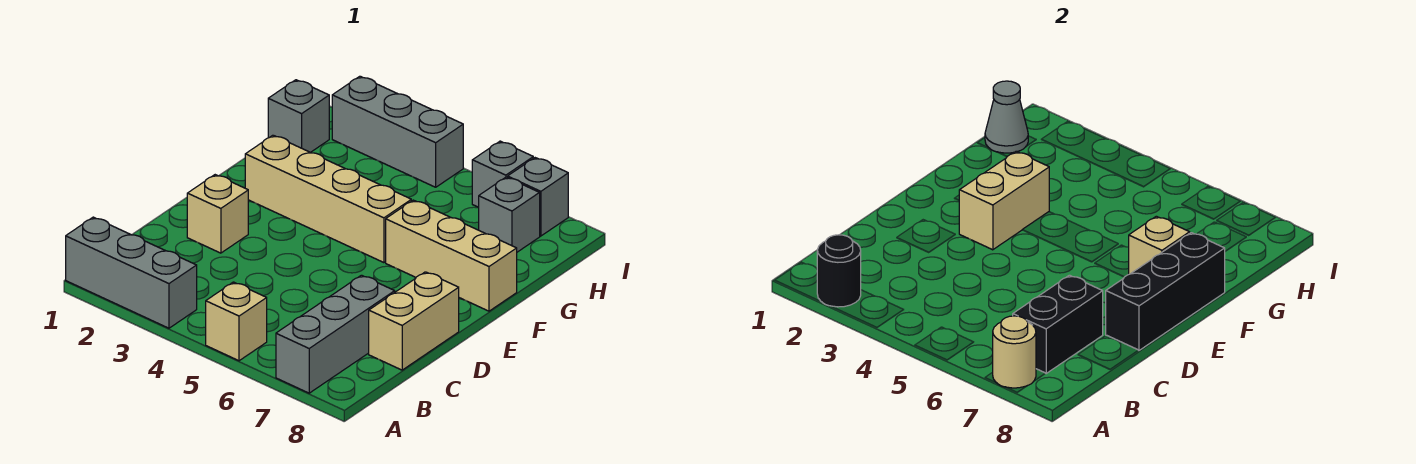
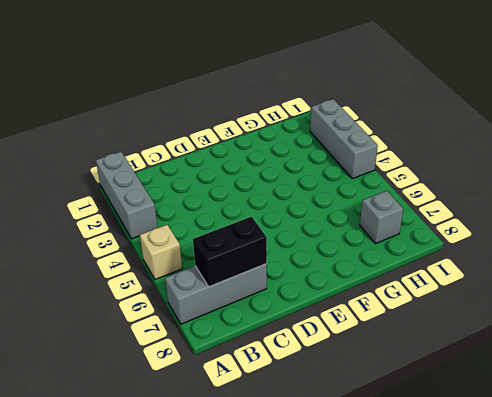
none -> tan brick C8:D8 level 1
none -> tan brick D2 level 1
none -> tan brick F2:F5 level 1

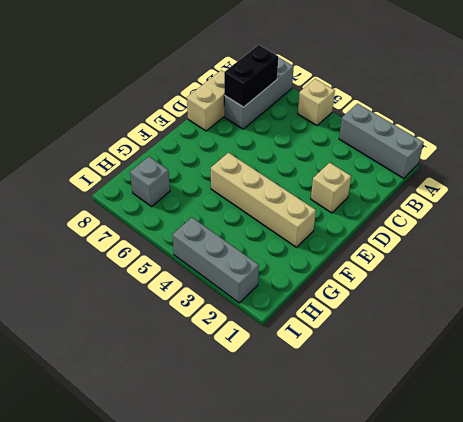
none -> tan brick F6:F8 level 1
none -> grey brick H1 level 1
none -> grey brick I6 level 1

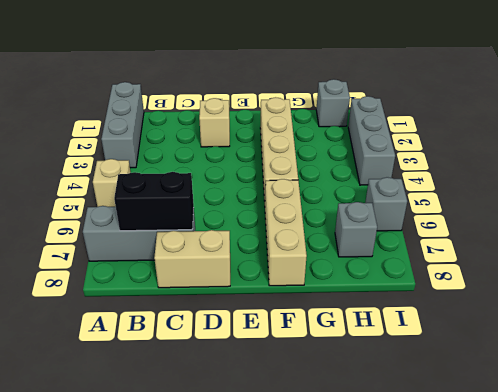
none -> grey brick I7 level 1
none -> black round brick A2 level 2
none -> tan round brick A7 level 2

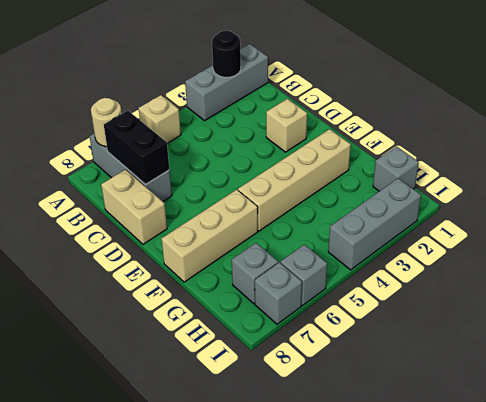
none -> black brick D8:F8 level 2
none -> tan brick E3:F3 level 2
none -> tan brick F7 level 2

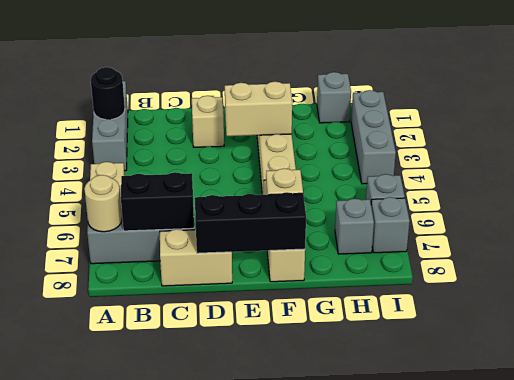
none -> grey cone H1 level 2

